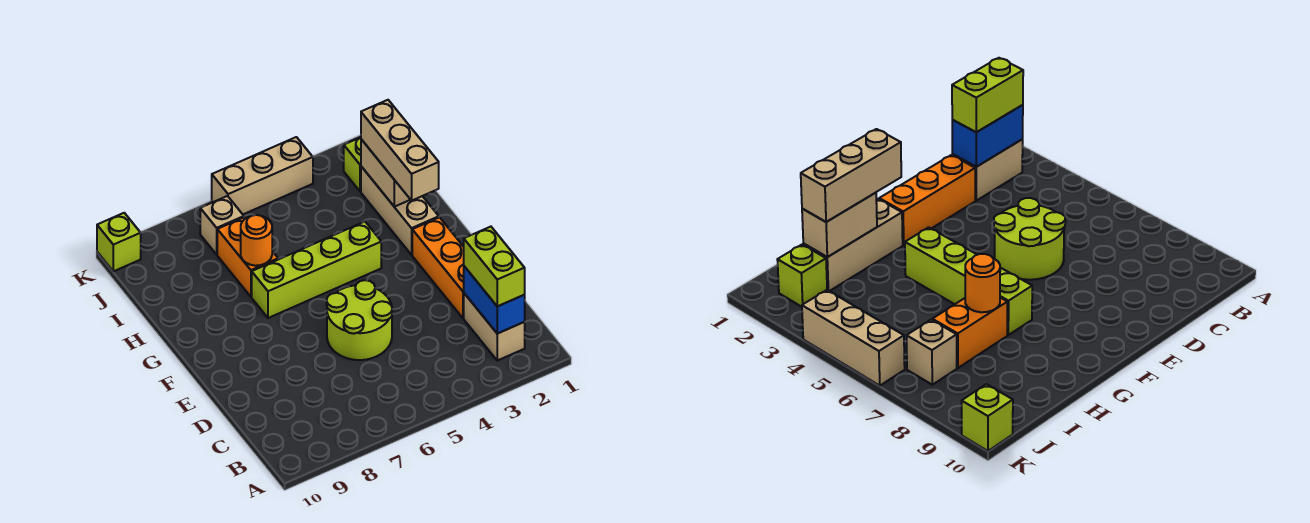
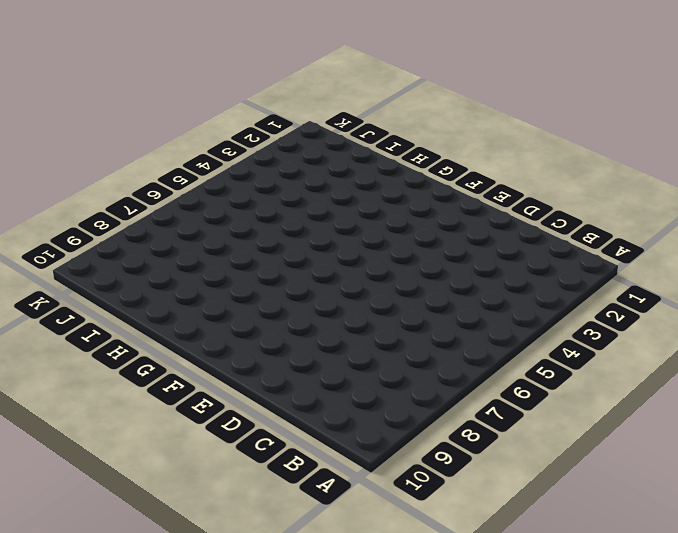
none -> tan brick B2:C2 level 1
none -> orange brick D2:F2 level 1
none -> lime round brick D5:E6 level 1

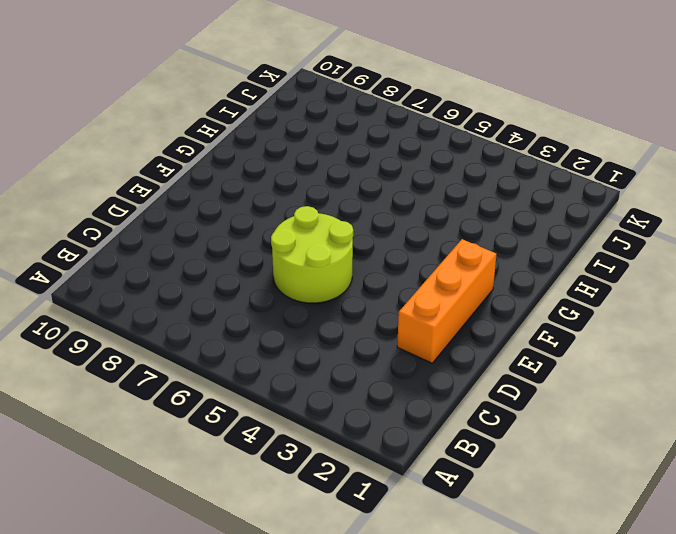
none -> tan brick B2:C2 level 1
none -> tan brick G2:I2 level 1
none -> lime brick G4:G7 level 1

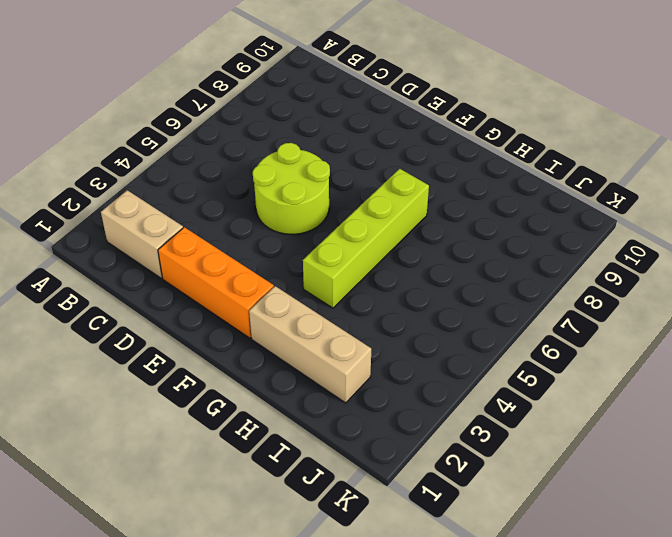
none -> orange brick H7:I7 level 1
none -> lime brick J2 level 1
none -> tan brick J7 level 1

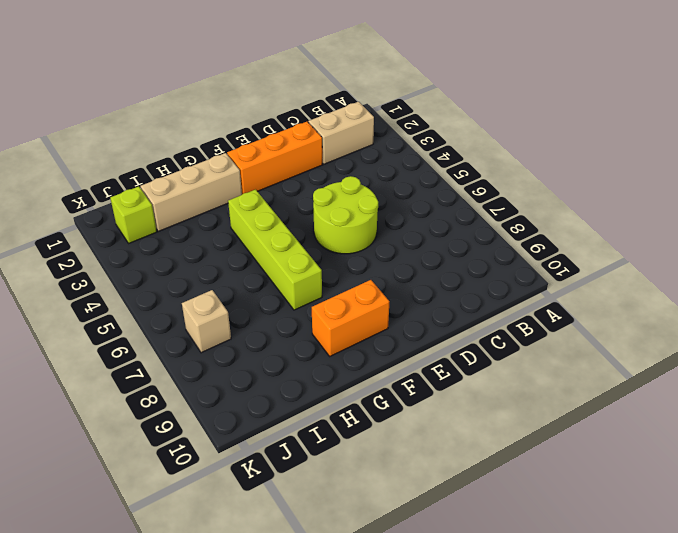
orange brick F9:G9 level 1 -> orange brick H7:I7 level 1
none -> tan brick K4:K6 level 1
none -> lime brick K10 level 1
none -> blue brick B2:C2 level 2

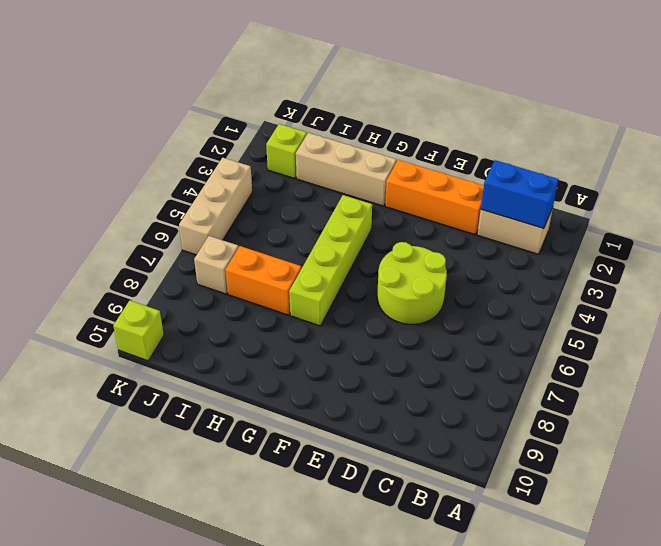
none -> tan brick H2:I2 level 2
none -> orange round brick H7 level 2
none -> lime brick B2:C2 level 3

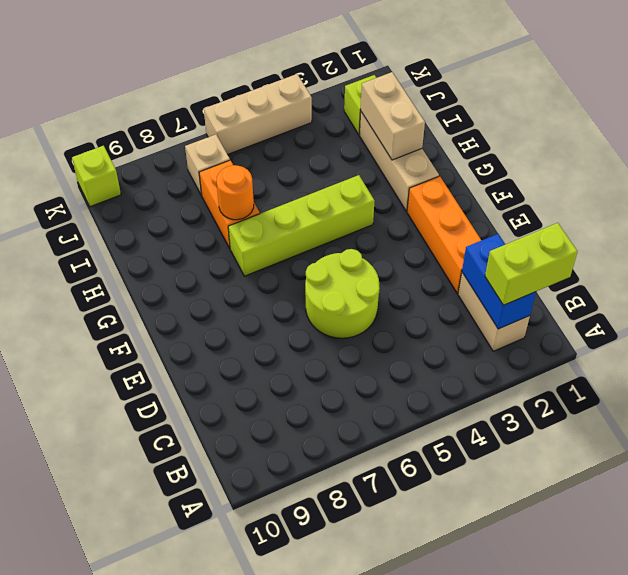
lime brick B1:B2 level 3 -> lime brick B2:C2 level 3
none -> tan brick G2:I2 level 3

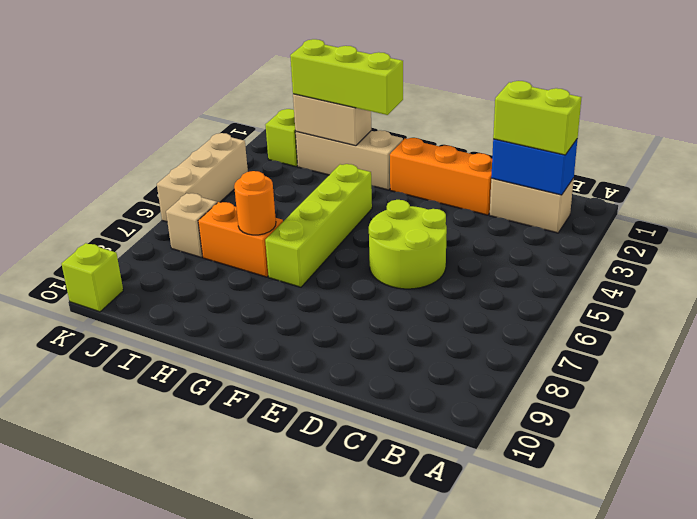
lime brick G2:I2 level 3 -> tan brick G2:I2 level 3

